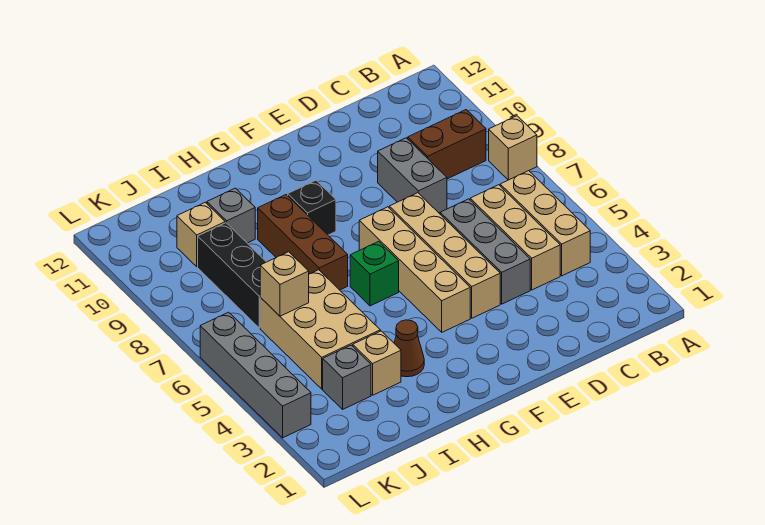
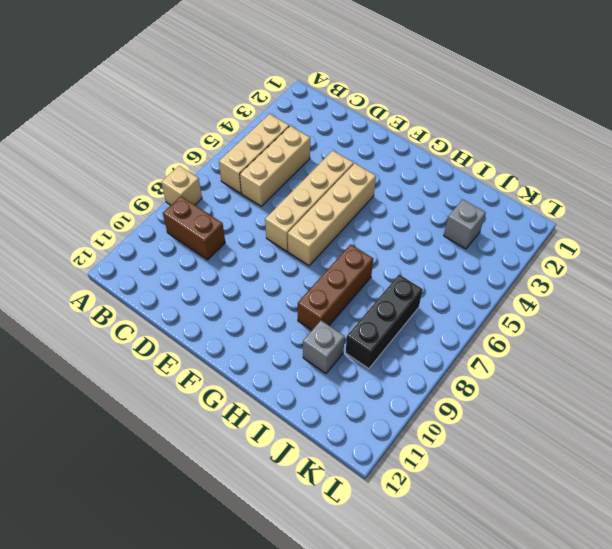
none -> grey brick D4:D6 level 1
none -> grey brick D8:D9 level 1
none -> green brick G6 level 1

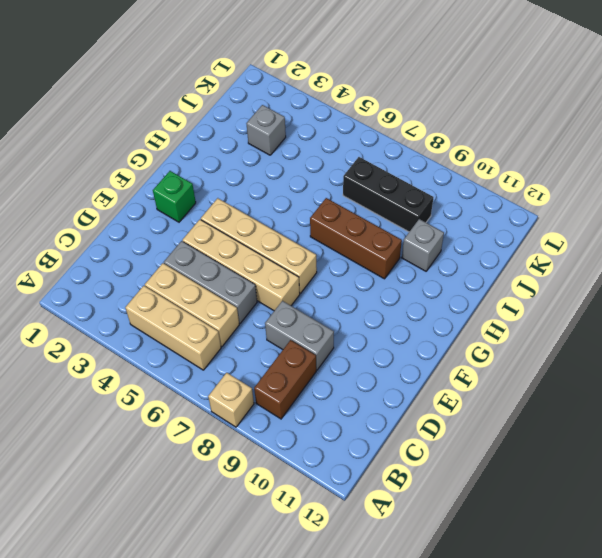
green brick F2 level 1 -> green brick G6 level 1
none -> black brick G9 level 1
none -> brown cone H3 level 1
none -> tan brick I3 level 1

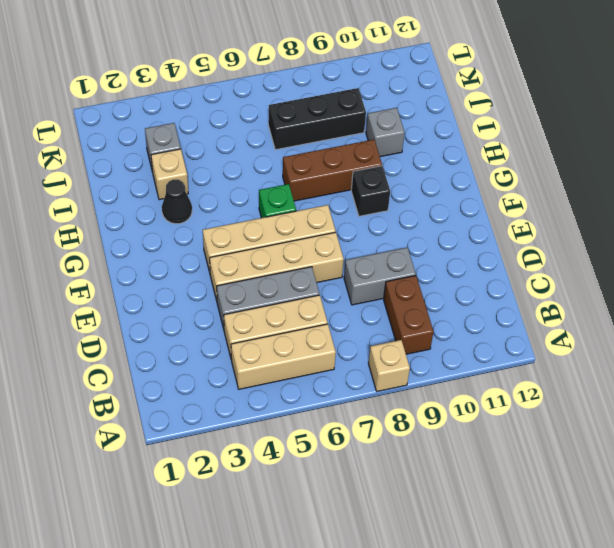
black cone H3 level 1 -> brown cone H3 level 1
none -> tan brick I4:J6 level 1
none -> tan brick J10 level 1
none -> grey brick L3:L6 level 1

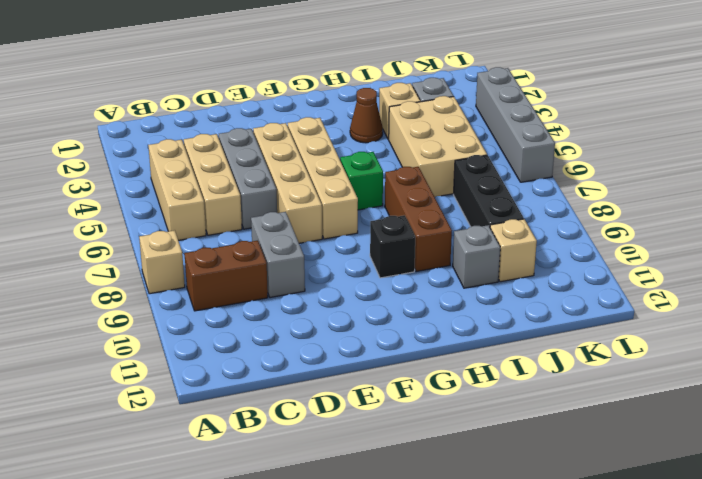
none -> tan brick J6 level 2

